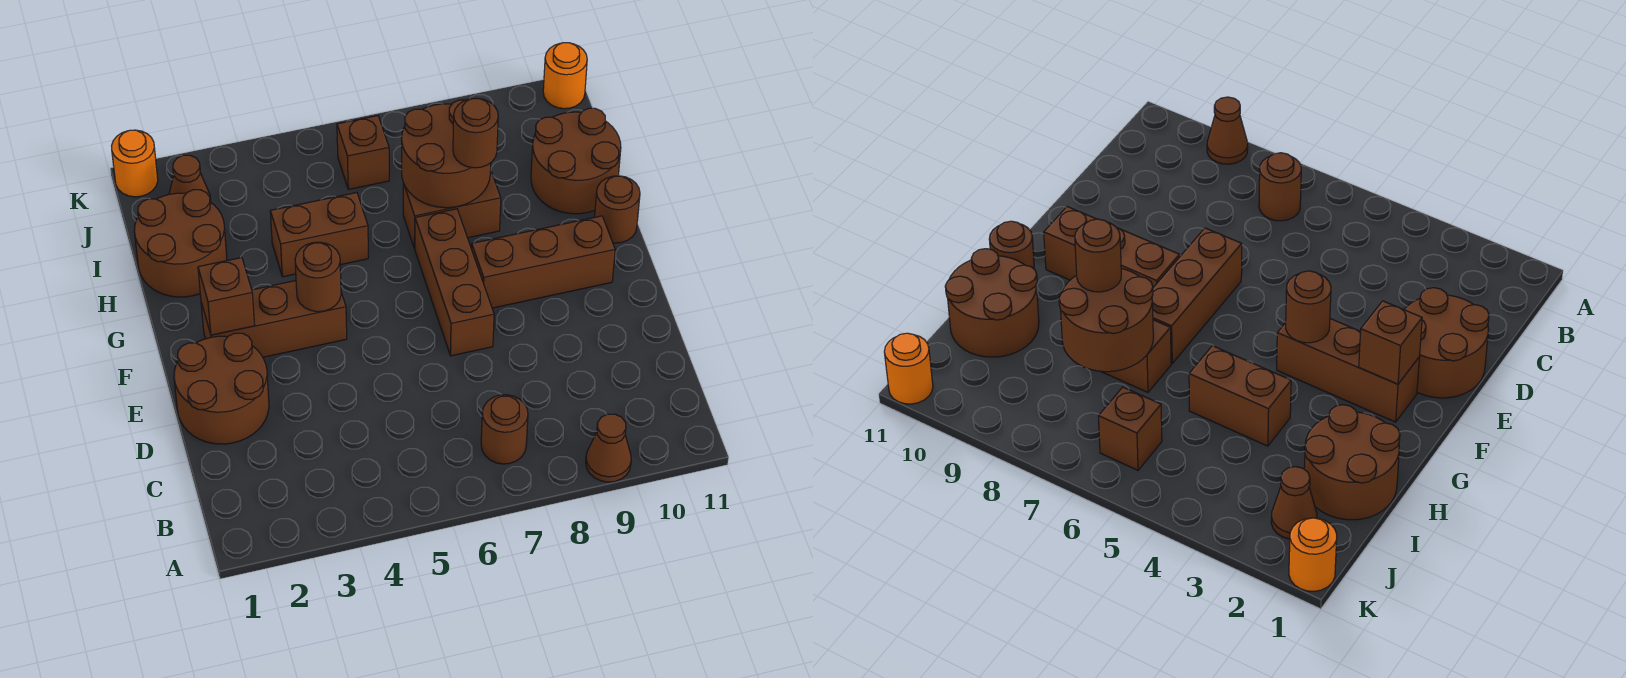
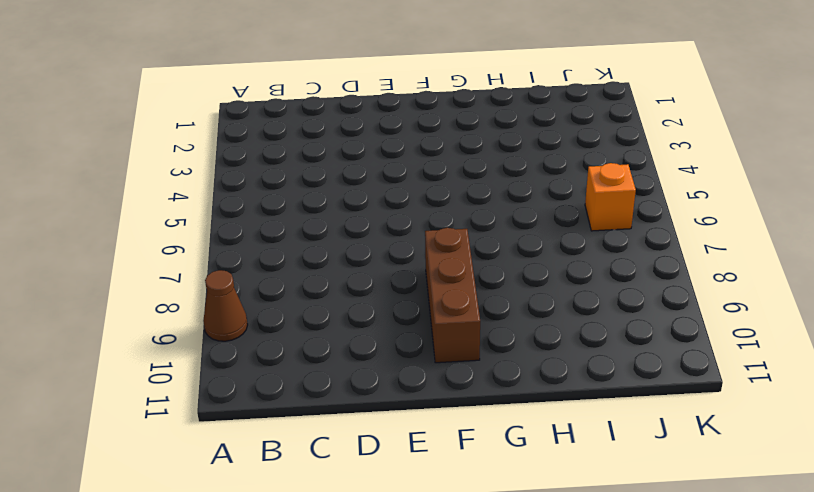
orange brick J6 level 1 -> brown brick J6 level 1
none -> brown round brick B7 level 1
none -> brown round brick D1:E2 level 1
none -> brown brick E7:G7 level 1

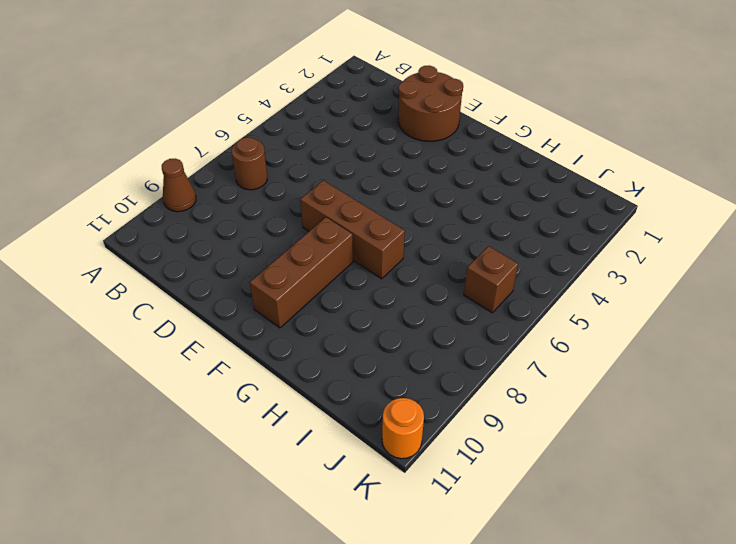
none -> brown brick F2:F4 level 1
none -> brown round brick G11 level 1
none -> brown round brick H1:I2 level 1

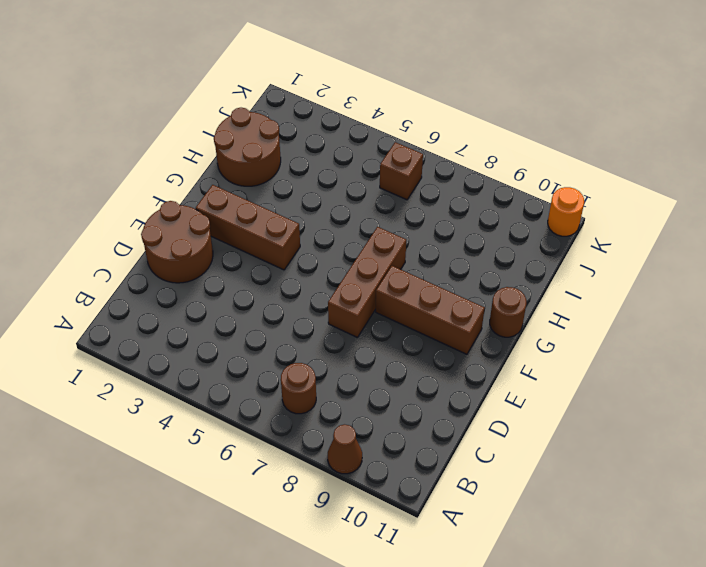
none -> brown brick H4:H5 level 1
none -> brown brick H7:H8 level 1
none -> brown round brick H10:I11 level 1

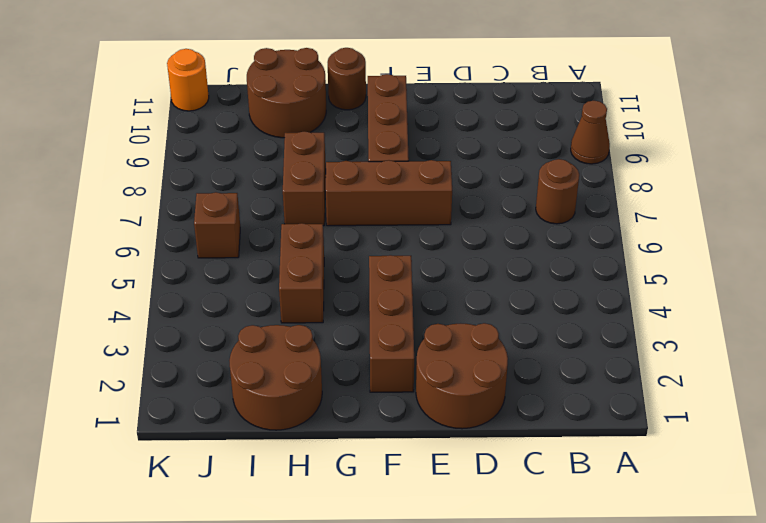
none -> brown cone J2 level 1
none -> orange round brick K1 level 1
none -> brown brick F2 level 2

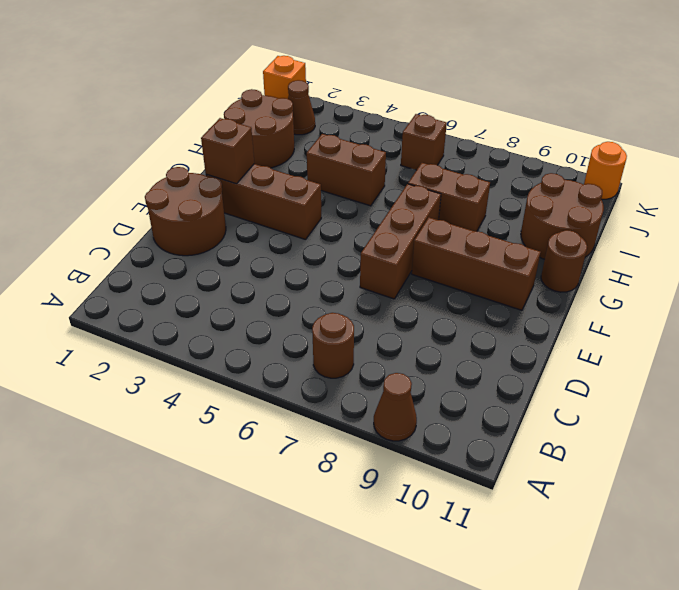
orange brick K1 level 1 -> orange round brick K1 level 1
none -> brown round brick F4 level 2
none -> brown round brick H7:I8 level 2
none -> brown round brick H8 level 3

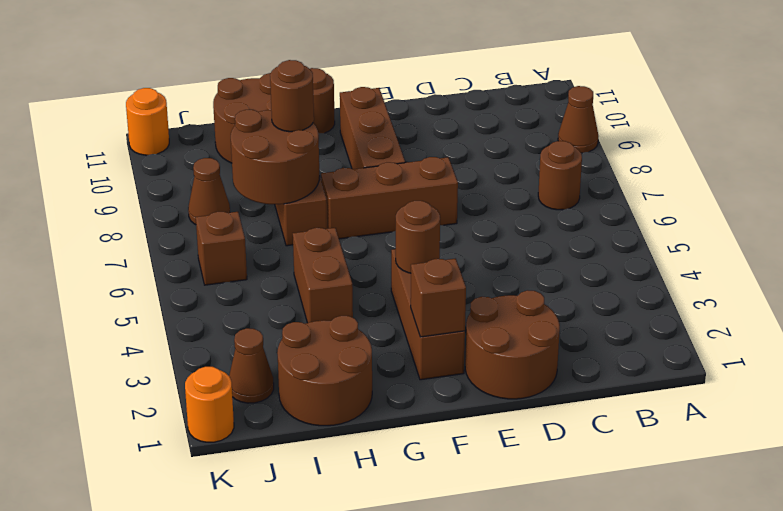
brown cone J8 level 1 -> none

